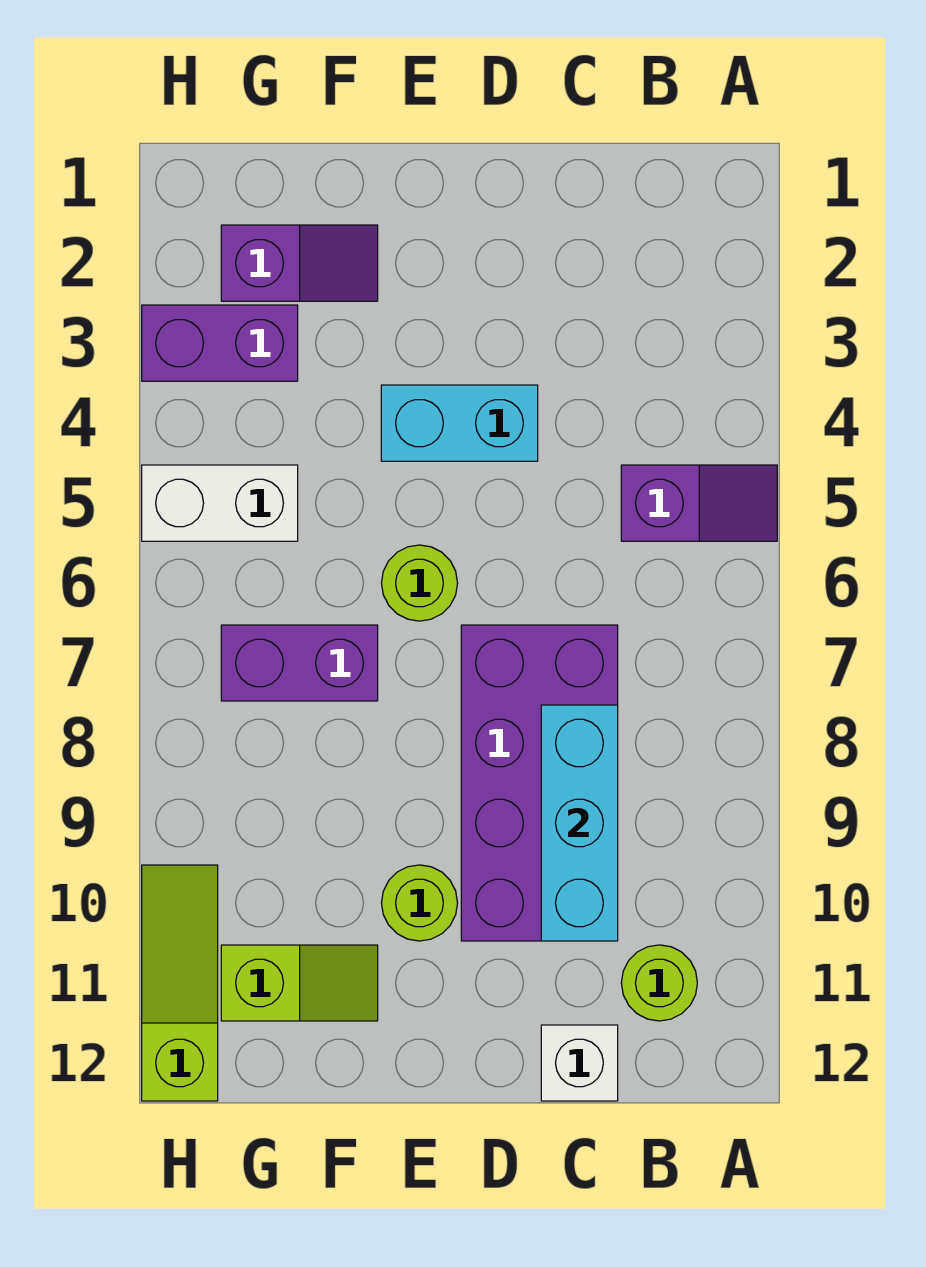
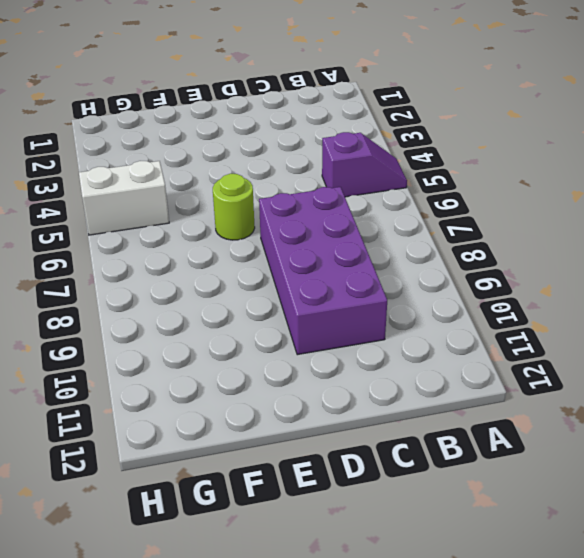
none -> lime round brick B11 level 1
none -> white brick C12 level 1
none -> cyan brick D4:E4 level 1

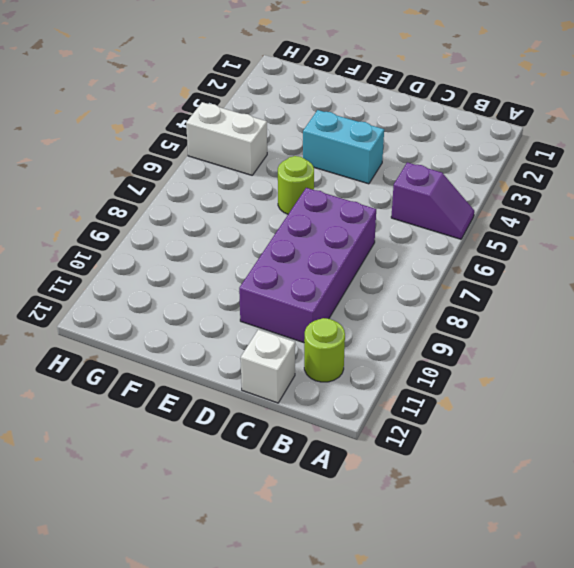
none -> lime round brick E10 level 1
none -> purple slope F2:G2 level 1 top G
none -> purple brick F7:G7 level 1

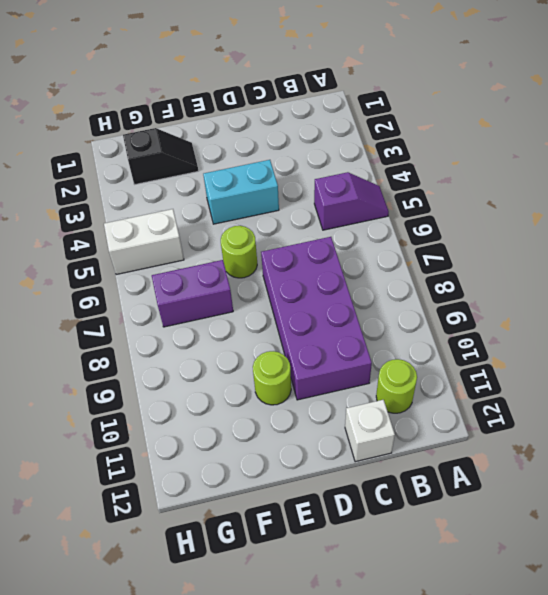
black slope F2:G2 level 1 top G -> purple slope F2:G2 level 1 top G
none -> lime slope F11:G11 level 1 top G
none -> purple brick G3:H3 level 1
none -> lime slope H10:H12 level 1 top 12

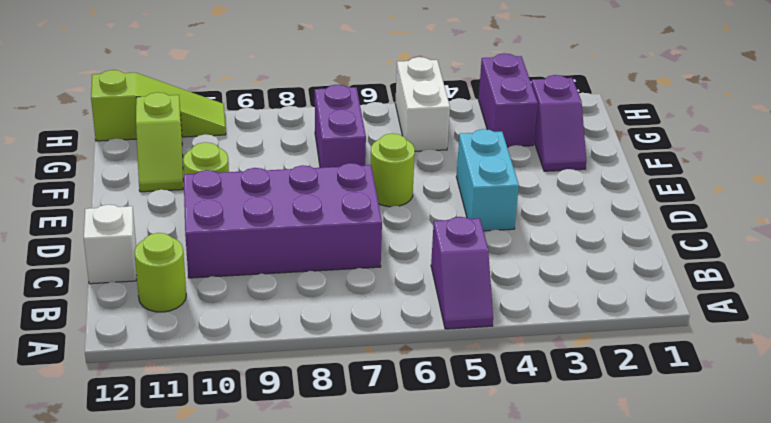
none -> cyan brick C8:C10 level 2

